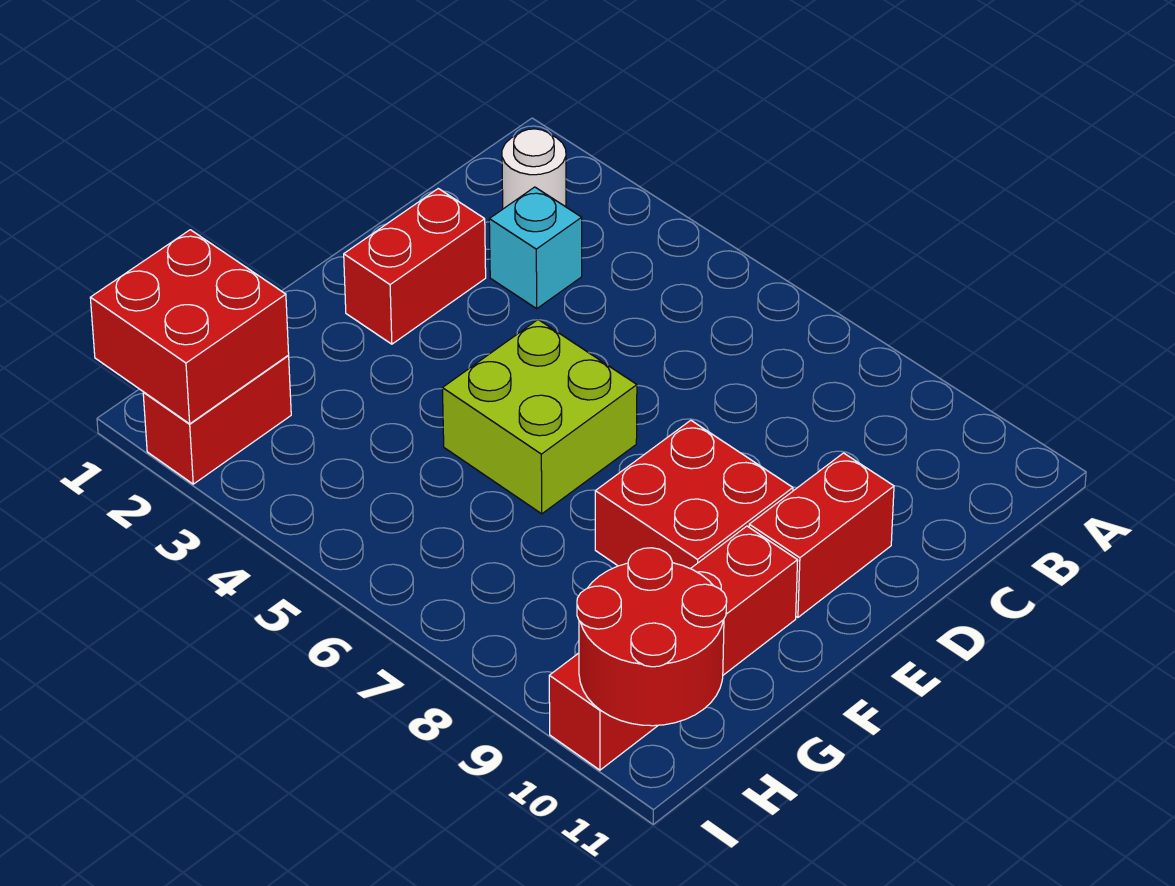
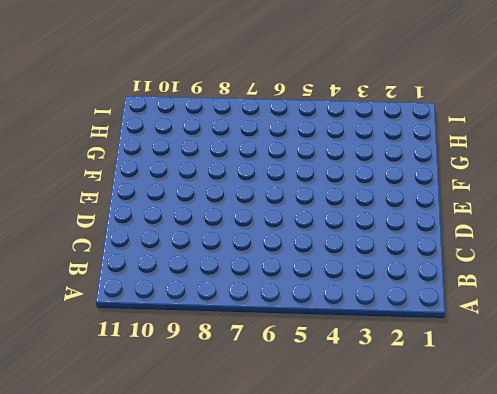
none -> white round brick B2 level 1
none -> cyan brick C3 level 1

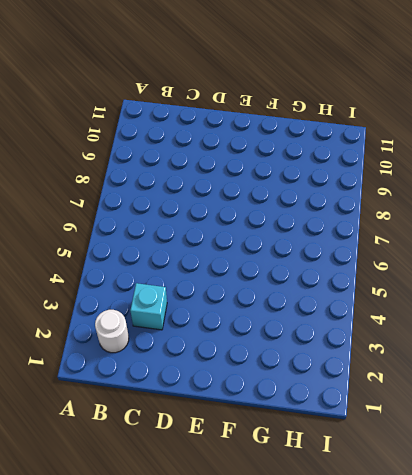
none -> red brick D2:E2 level 1
none -> red brick D10:E10 level 1

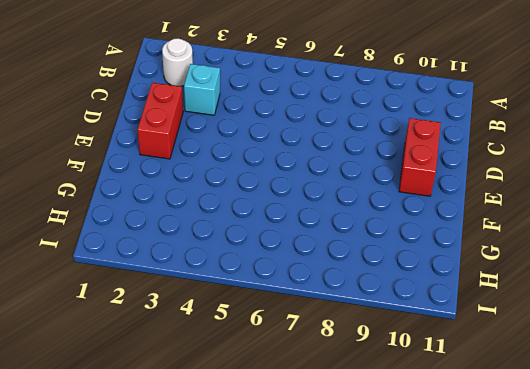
none -> lime brick E5:F6 level 1
none -> red brick E8:F9 level 1

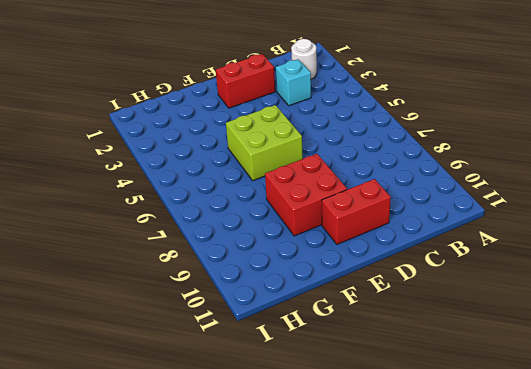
none -> red brick F10:I10 level 1
none -> red brick H2:I2 level 1

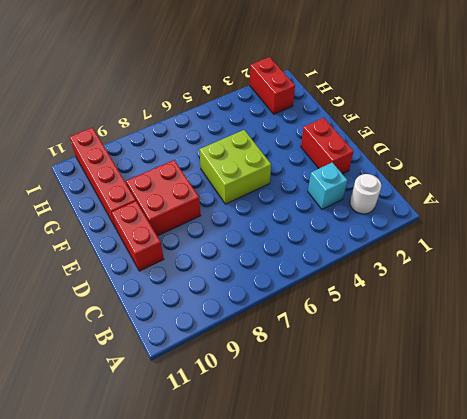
none -> red brick H1:I2 level 2
none -> red round brick H10:I11 level 2

